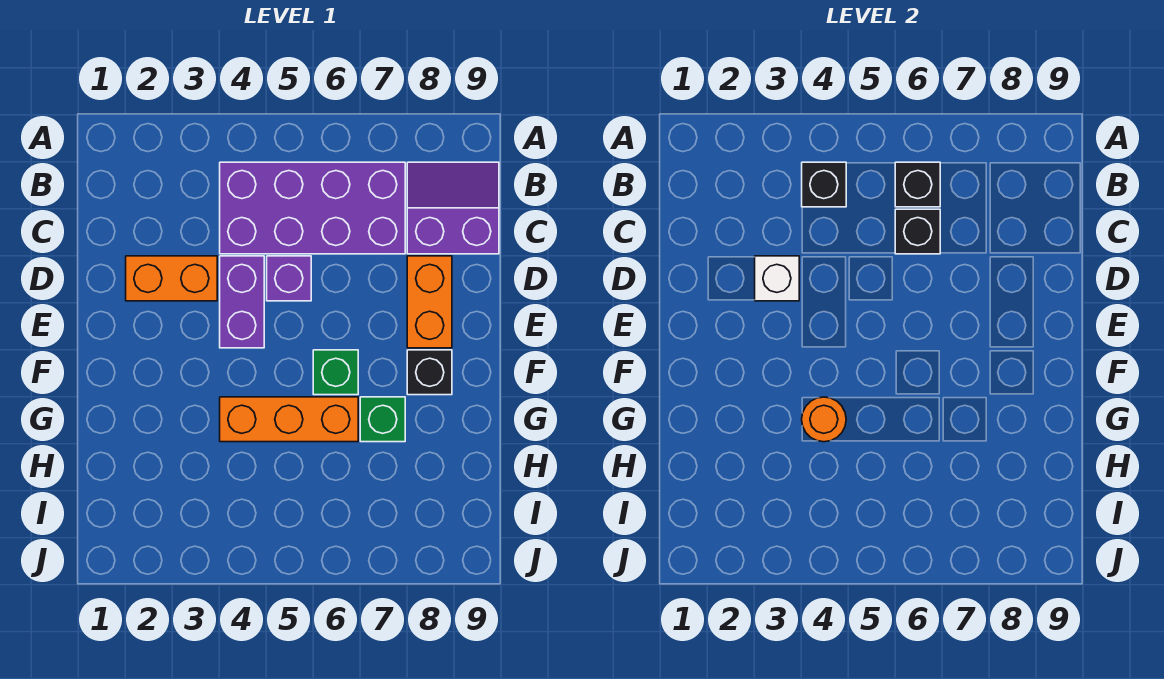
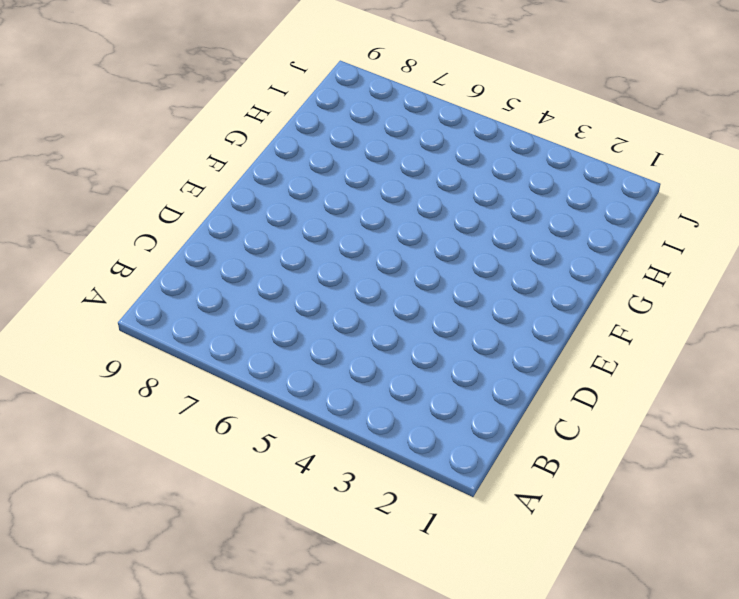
none -> purple brick B4:C7 level 1
none -> purple slope B8:C9 level 1 top C
none -> orange brick D2:D3 level 1

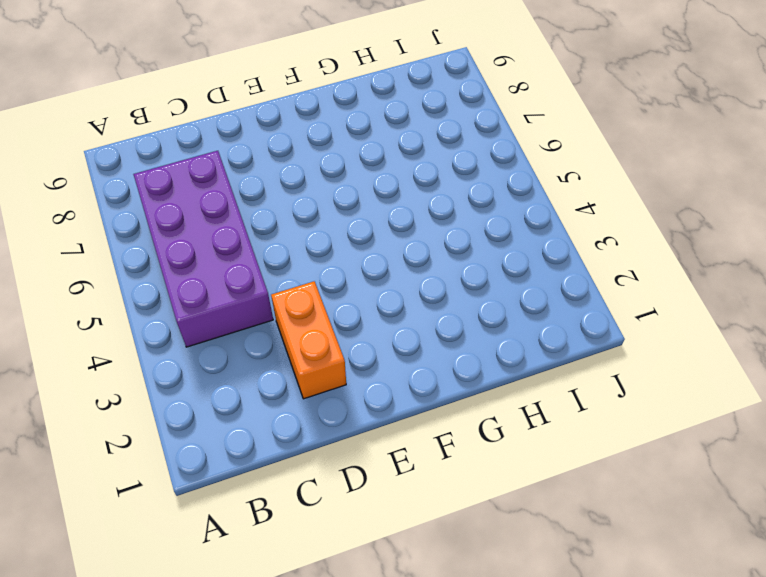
none -> purple slope B8:C9 level 1 top C
none -> purple brick D4:E4 level 1
none -> purple brick D5 level 1

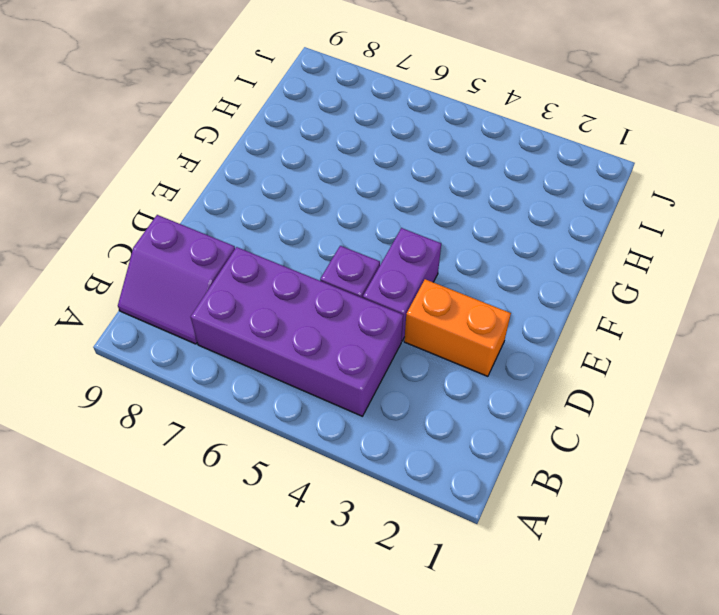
none -> orange brick D8:E8 level 1
none -> green brick F6 level 1
none -> black brick F8 level 1

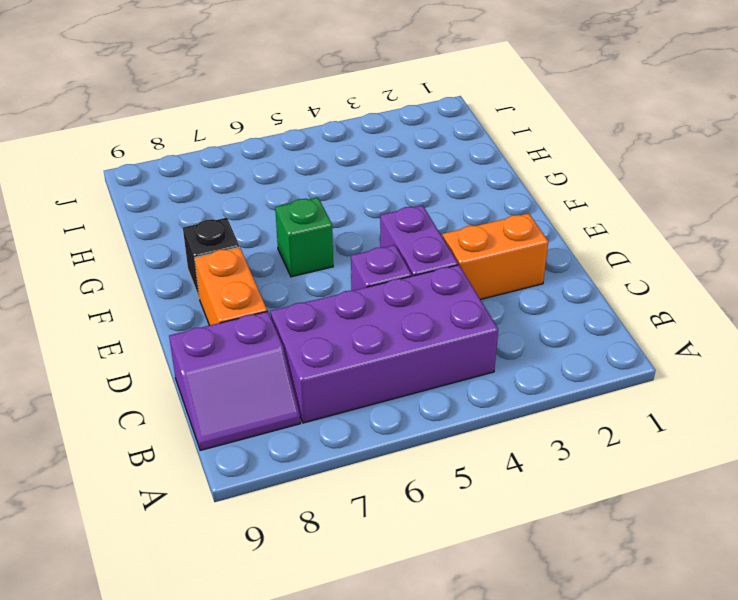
none -> orange brick G4:G6 level 1
none -> green brick G7 level 1
none -> black brick B4 level 2

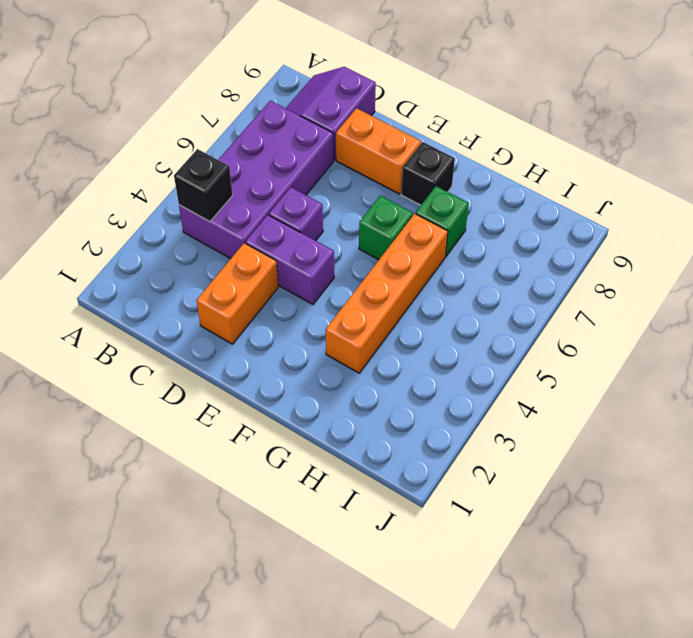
orange brick G3:G6 level 1 -> orange brick G4:G6 level 1
none -> black brick B6 level 2
none -> black brick C6 level 2
none -> white brick D3 level 2

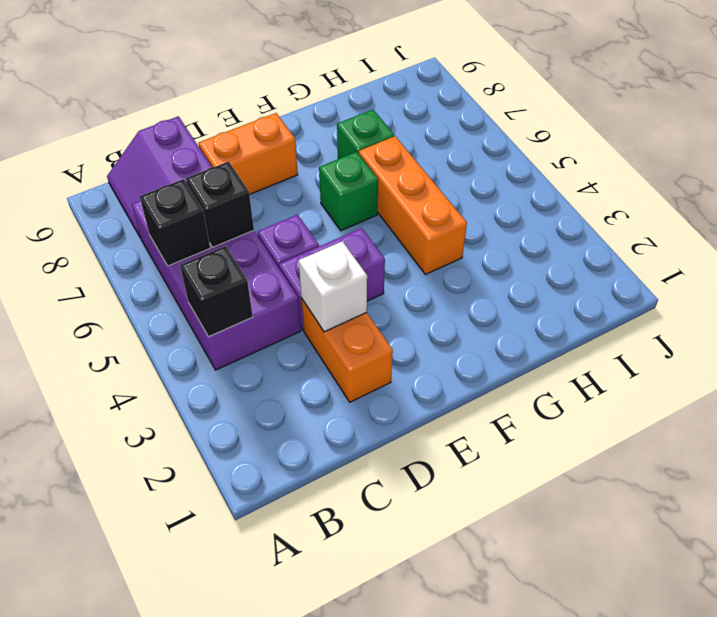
none -> black brick F8 level 1
none -> orange round brick G4 level 2

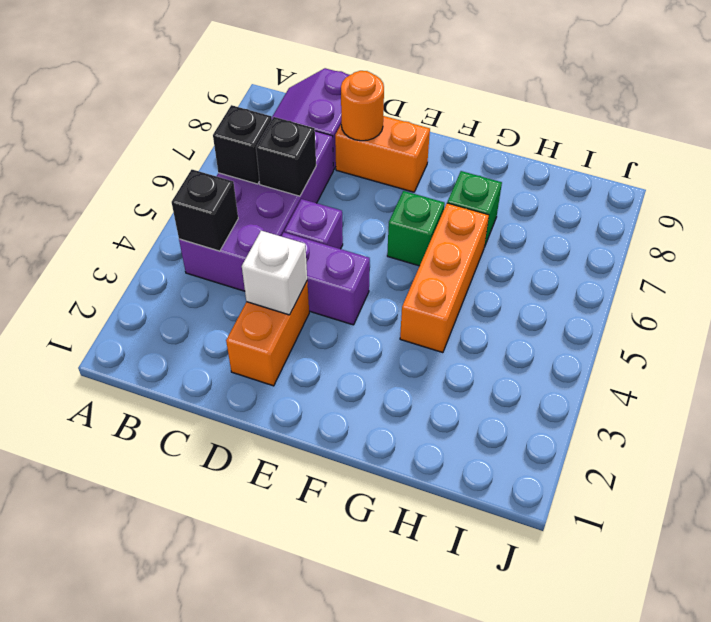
orange round brick D8 level 2 -> orange round brick G4 level 2
none -> black brick F8 level 1

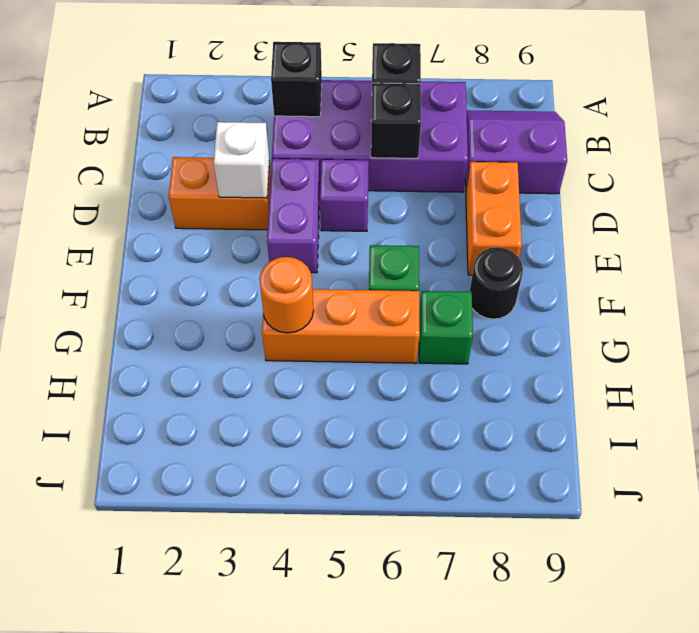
black round brick F8 level 1 -> black brick F8 level 1

